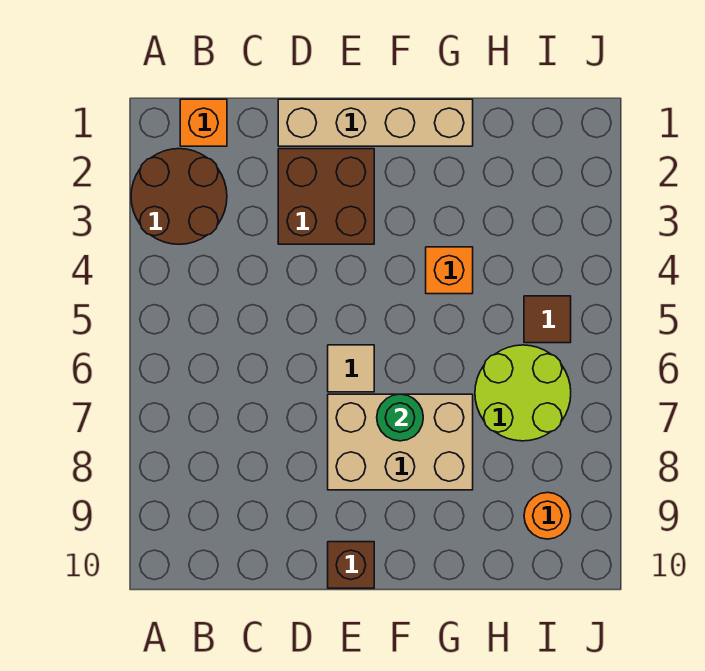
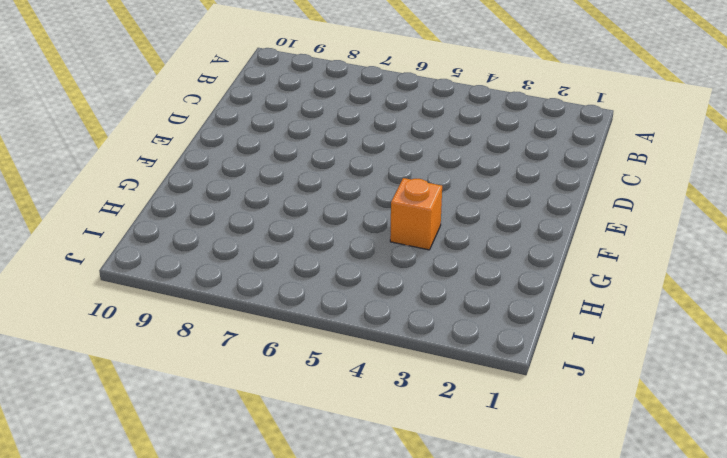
none -> brown round brick A2:B3 level 1
none -> orange brick B1 level 1
none -> tan brick D1:G1 level 1

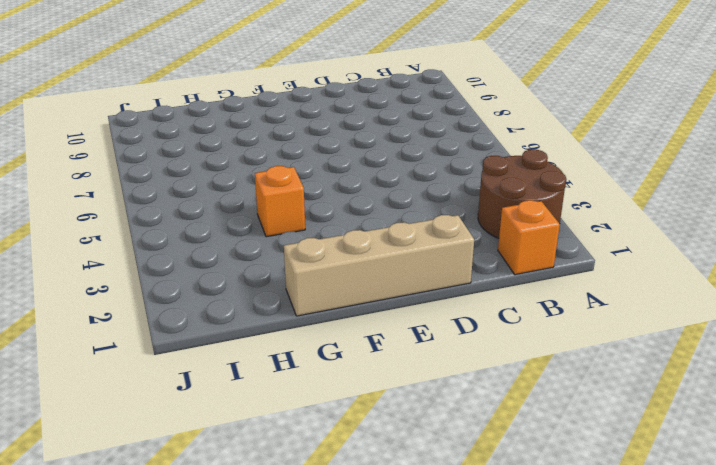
none -> brown brick D2:E3 level 1
none -> tan tile E6 level 1
none -> tan brick E7:G8 level 1

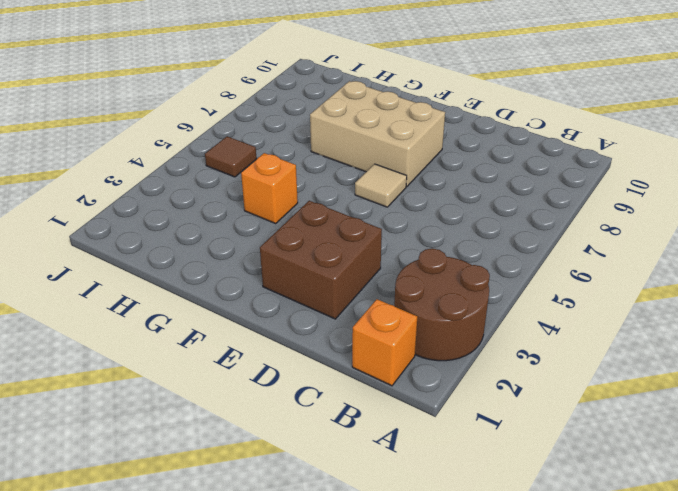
none -> tan brick D1:G1 level 1
none -> brown brick E10 level 1
none -> lime round brick H6:I7 level 1

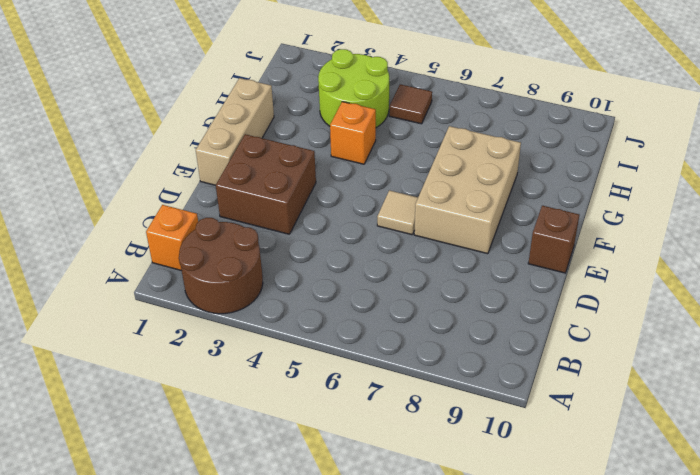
tan brick E1:G1 level 1 -> tan brick D1:G1 level 1
lime round brick H3:I4 level 1 -> lime round brick H6:I7 level 1
none -> orange round brick I9 level 1
none -> green round brick F7 level 2

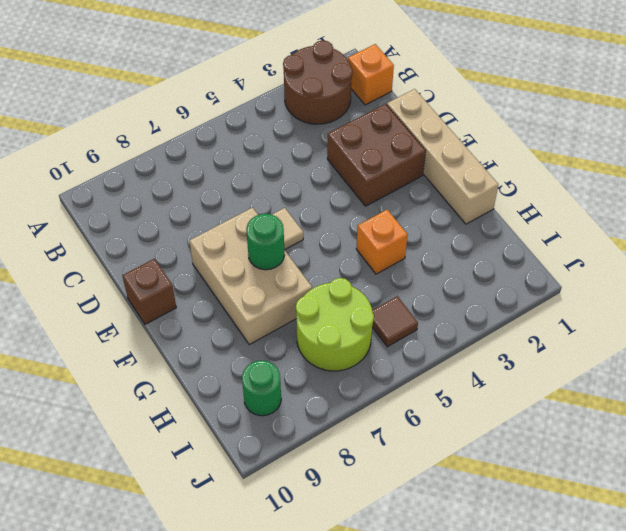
green round brick I9 level 1 -> orange round brick I9 level 1

